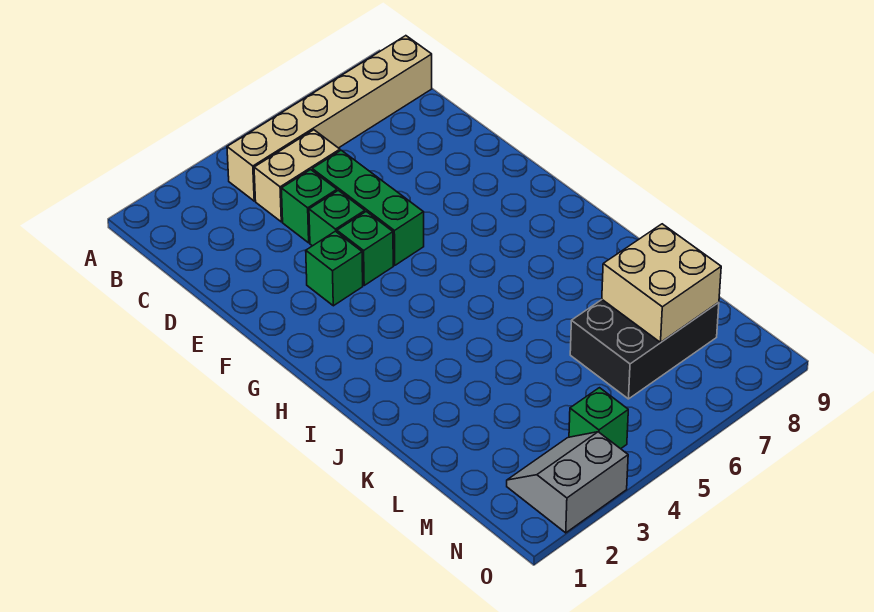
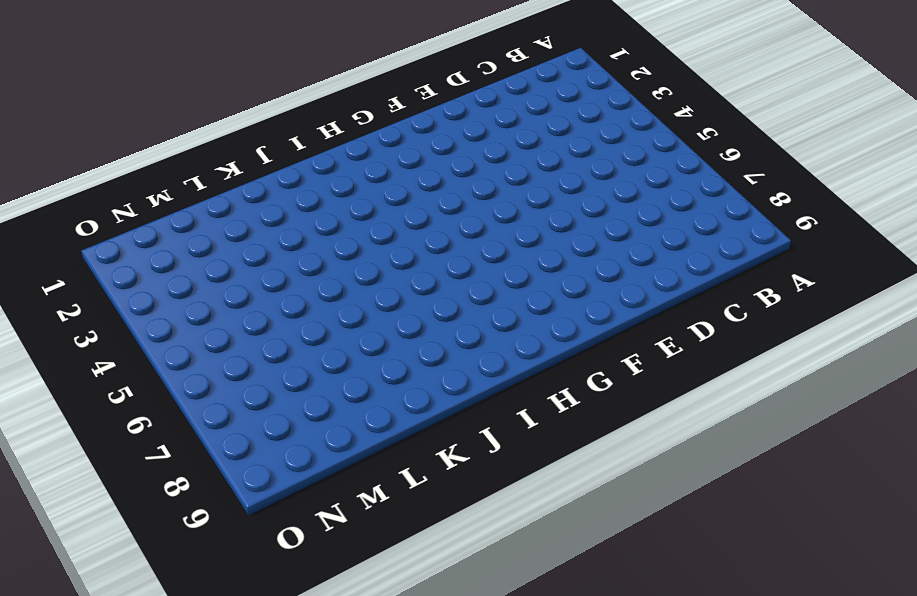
none -> tan brick B4:B9 level 1
none -> tan brick C4:C5 level 1

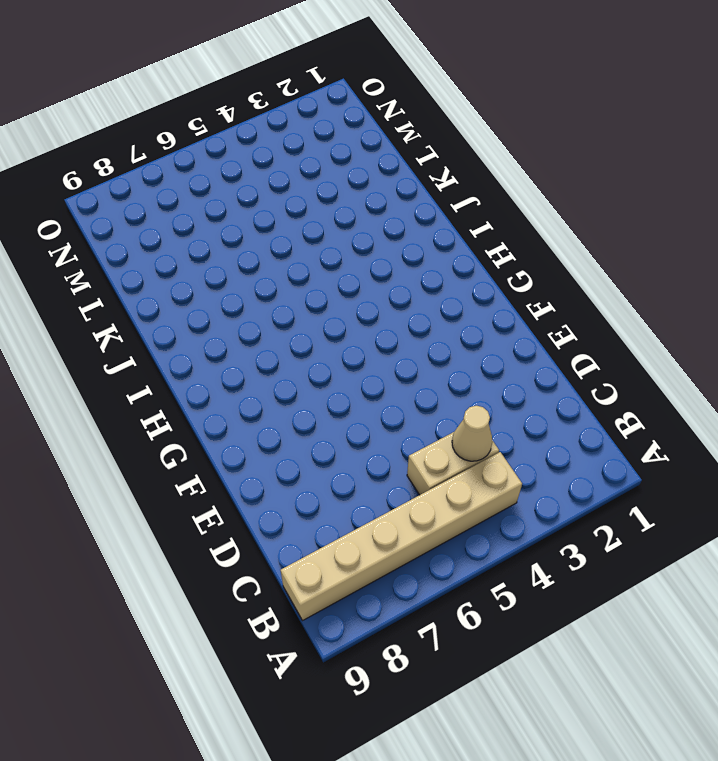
tan cone C4 level 2 -> none
none -> green brick D4 level 1
none -> green brick D5:F5 level 1

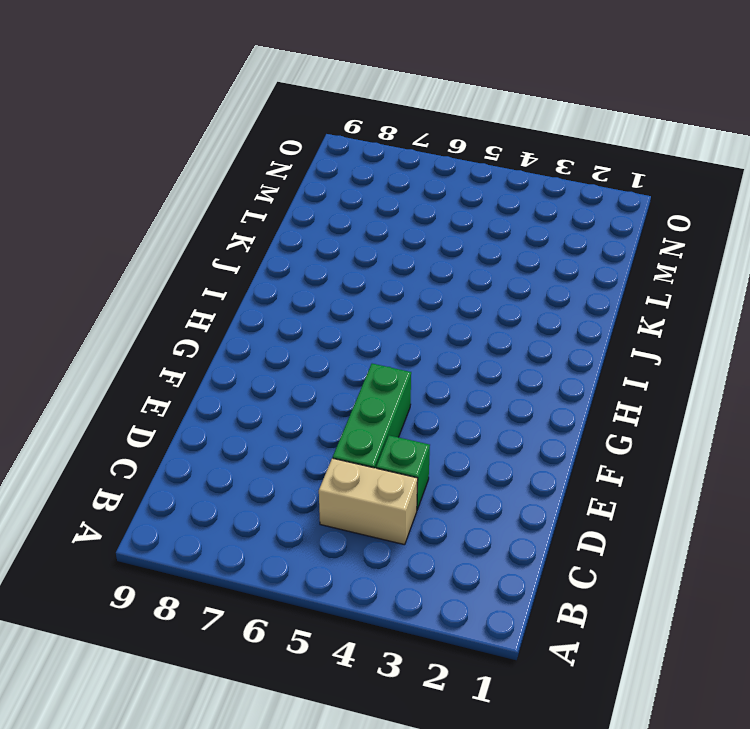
none -> tan brick B4:B9 level 1
none -> green brick E4 level 1

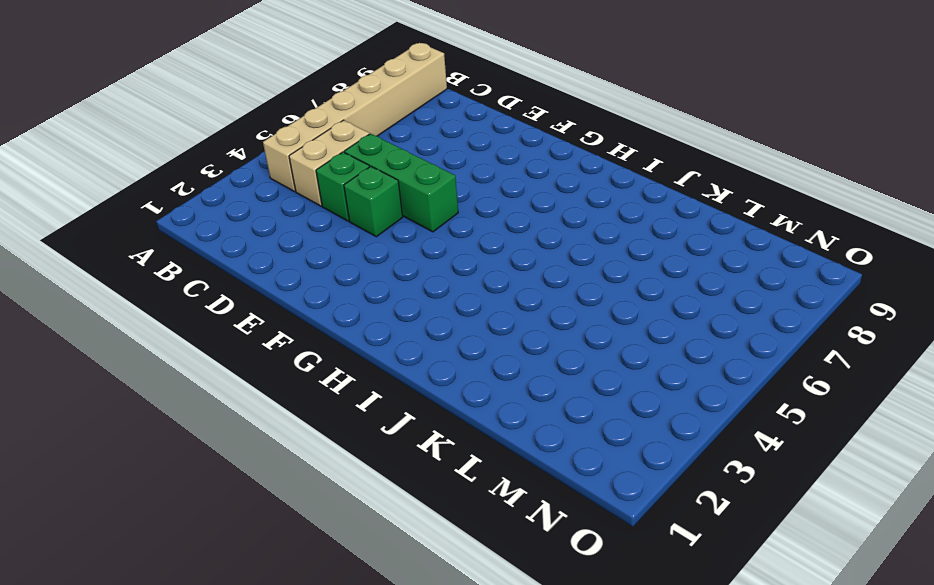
none -> green brick F3 level 1
none -> green brick F4 level 1

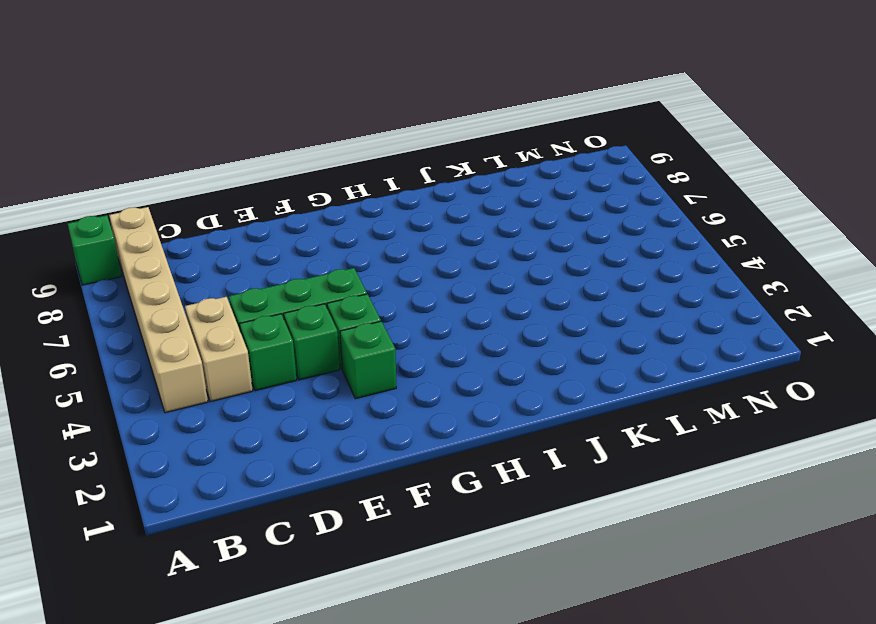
green brick A9 level 1 -> green brick N4 level 1
none -> black brick L6:M8 level 1
none -> grey slope N2:O3 level 1 top O

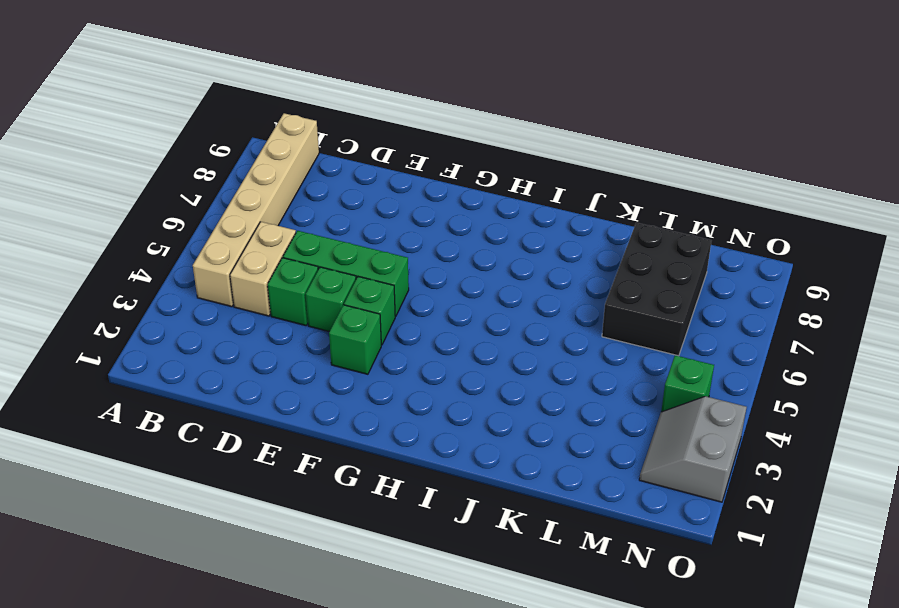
none -> tan brick L7:M8 level 2

